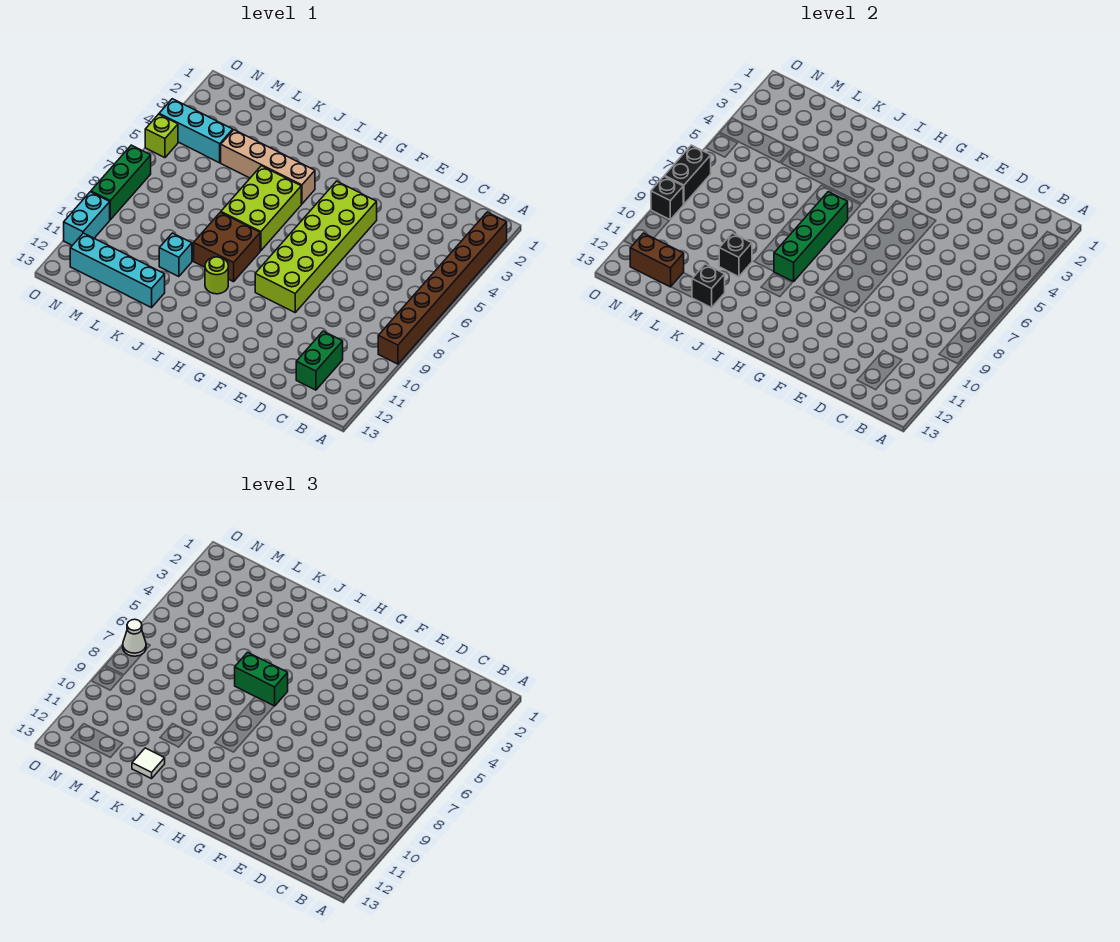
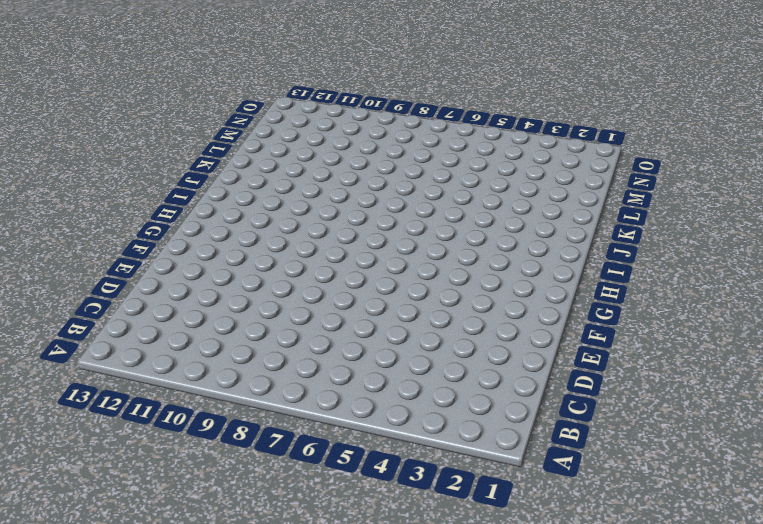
none -> brown brick A2:A9 level 1
none -> green brick C11:C12 level 1
none -> lime brick F4:G9 level 1

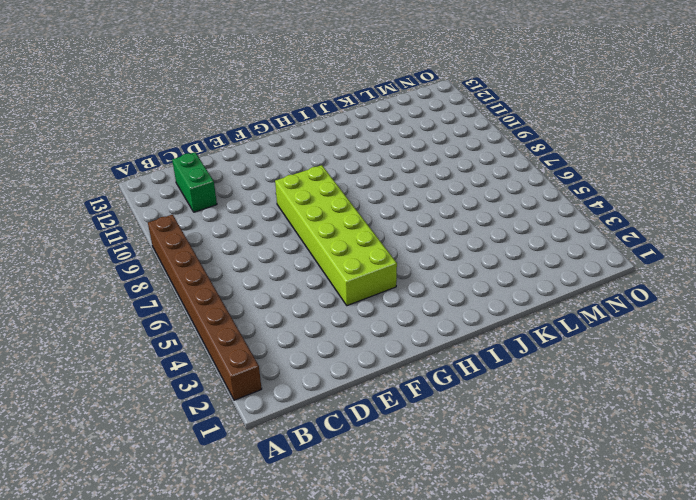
none -> tan brick I4:L4 level 1
none -> lime brick I5:J7 level 1
none -> brown brick I8:J9 level 1

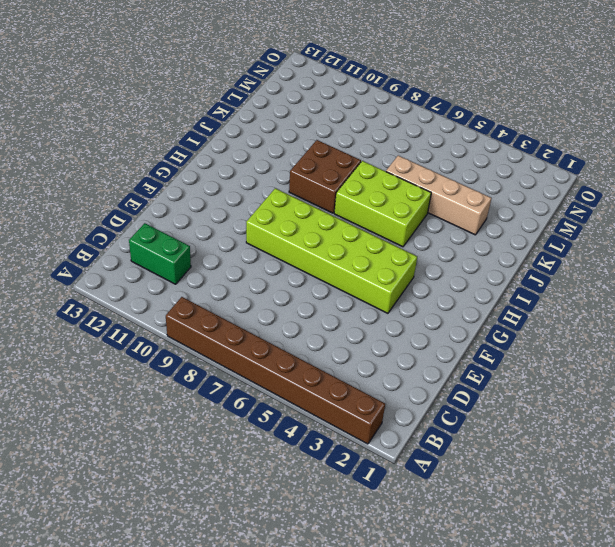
tan brick K3:K6 level 1 -> tan brick I4:L4 level 1
none -> lime round brick I10 level 1
none -> cyan brick K10 level 1
none -> cyan brick K12:N12 level 1

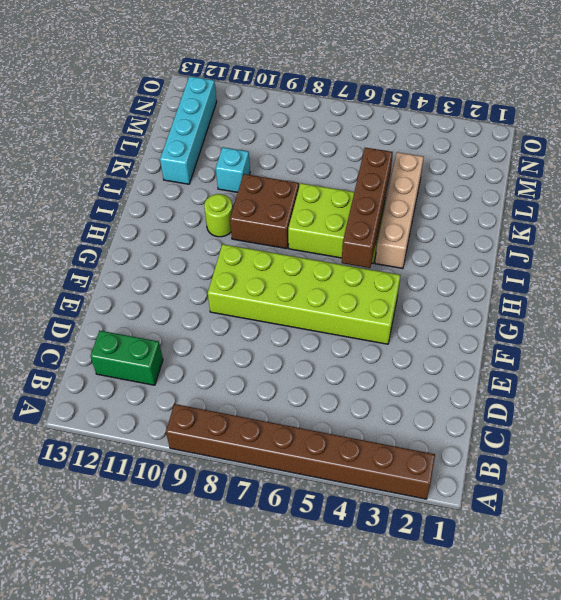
brown brick H5:K5 level 2 -> none
none -> cyan brick M4:O4 level 1
none -> lime brick O5 level 1
none -> green brick O7:O9 level 1

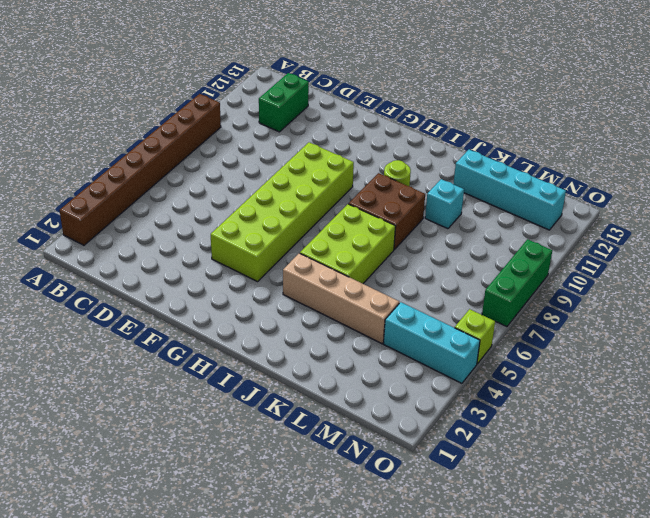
none -> cyan brick O10:O11 level 1
none -> green brick I6:I9 level 2
none -> black brick K10 level 2

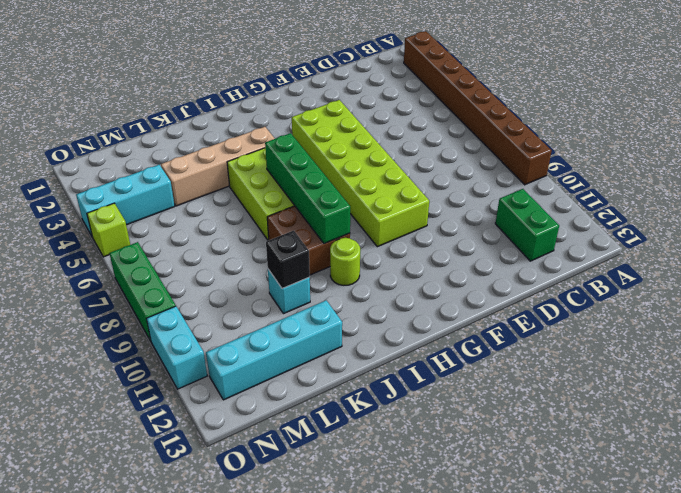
none -> black brick K12 level 2
none -> brown brick M12:N12 level 2
none -> black brick O7:O8 level 2

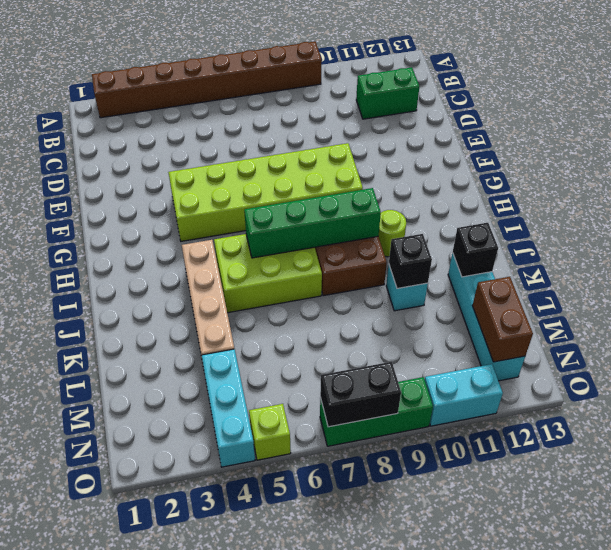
none -> black brick O9 level 2
none -> green brick I6:J6 level 3
none -> white tile K12 level 3

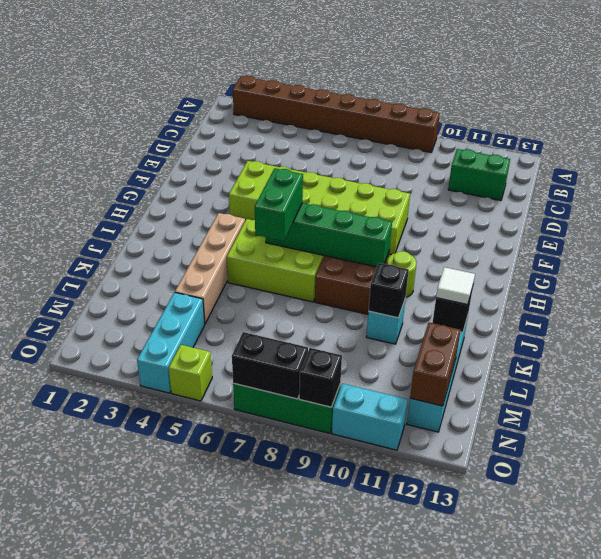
none -> white cone O7 level 3

